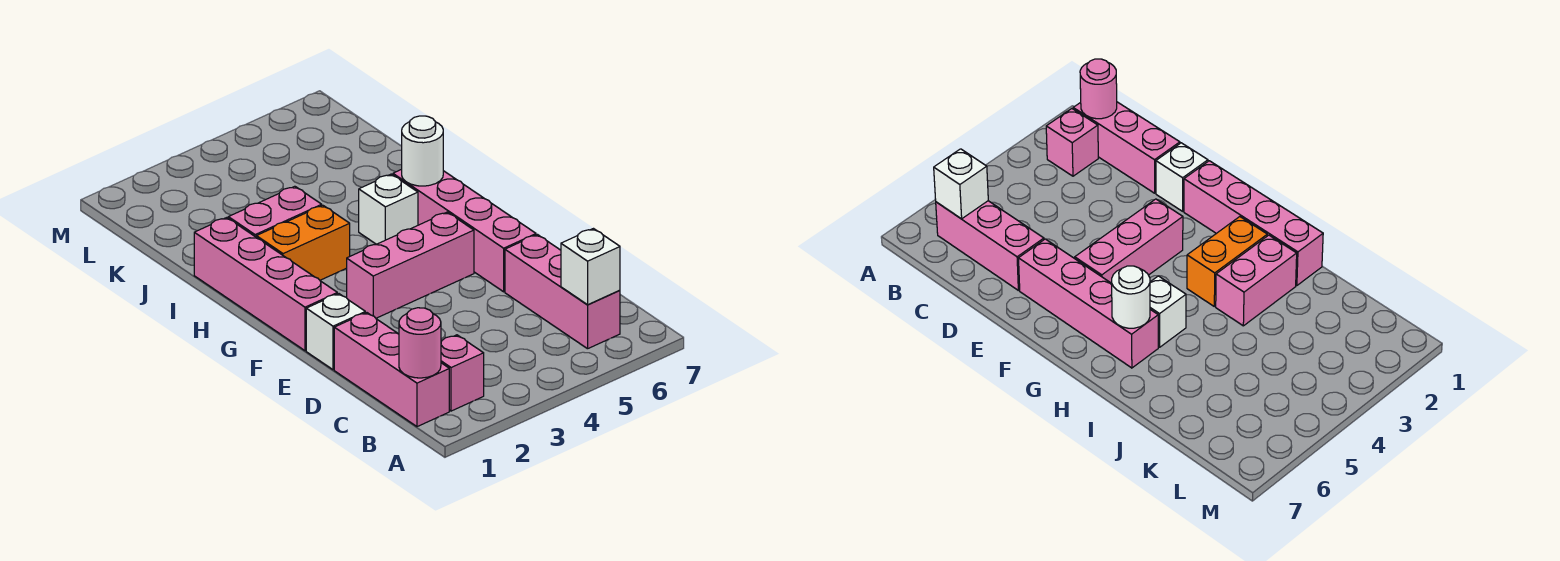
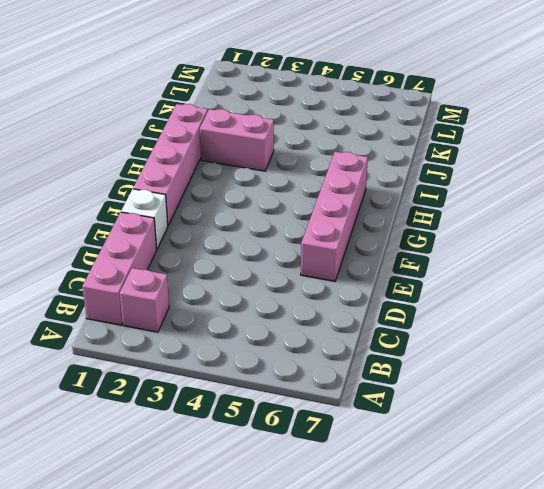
none -> pink brick B6:D6 level 1
none -> pink brick F3:F5 level 1
none -> orange brick H2:H3 level 1

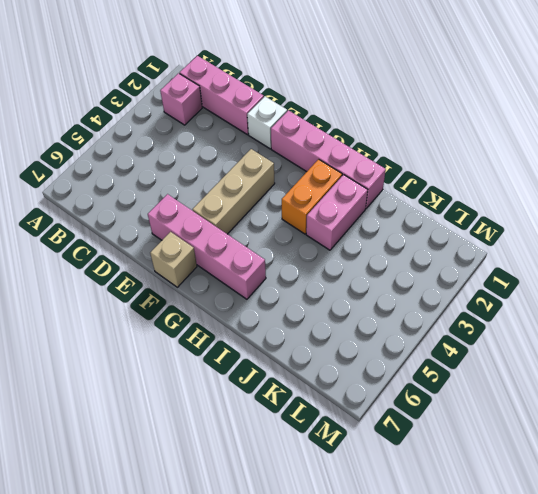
tan brick F3:F5 level 1 -> pink brick F3:F5 level 1
tan brick F7 level 1 -> none
none -> pink brick B6:D6 level 1
none -> white brick H5 level 1
none -> pink round brick B1 level 2

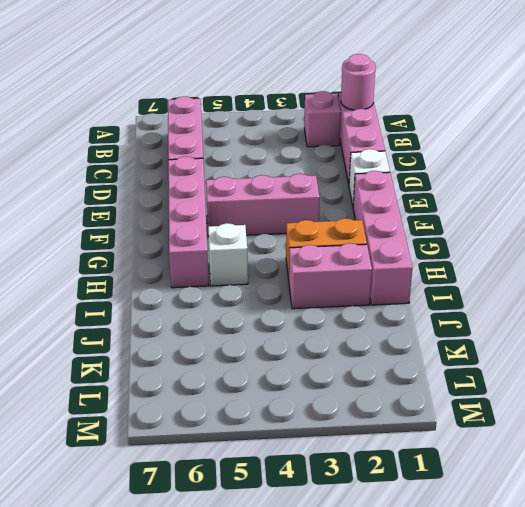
none -> white brick B6 level 2
none -> white round brick H6 level 2

